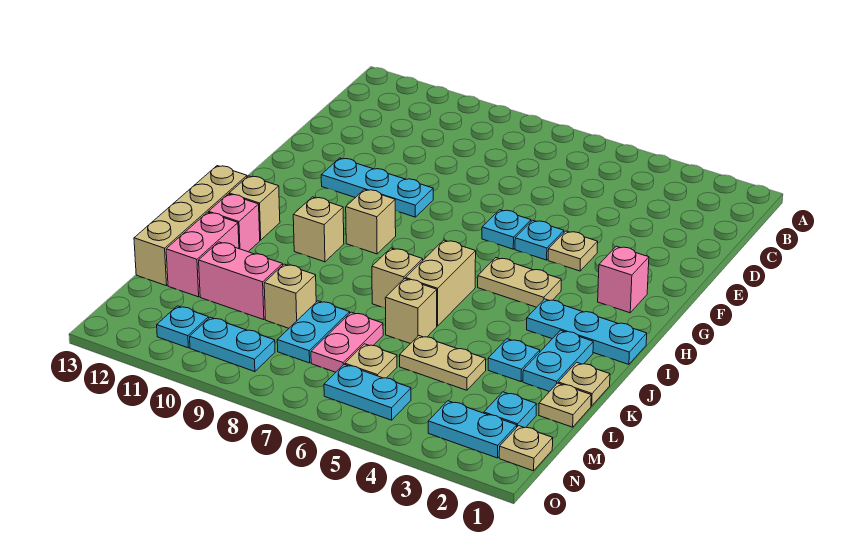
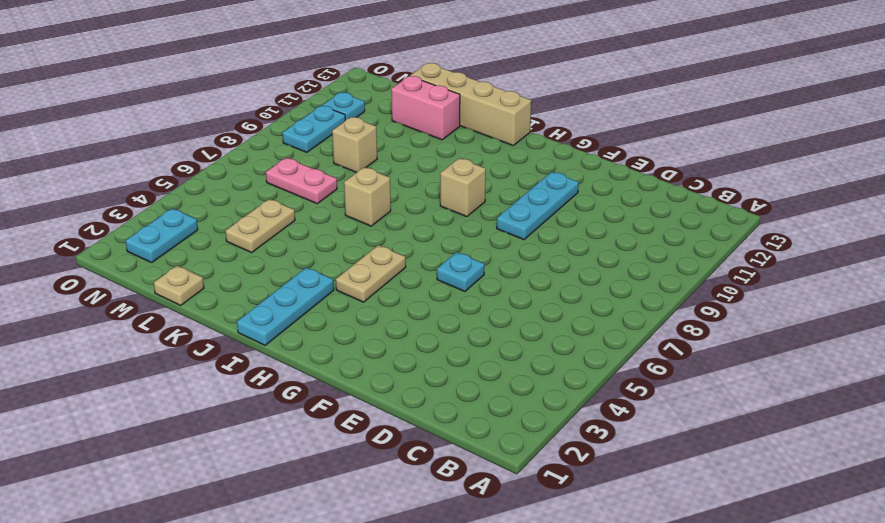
none -> tan plate F4 level 1
none -> cyan plate F5 level 1
none -> pink brick G2 level 1
none -> tan brick I6:J6 level 1

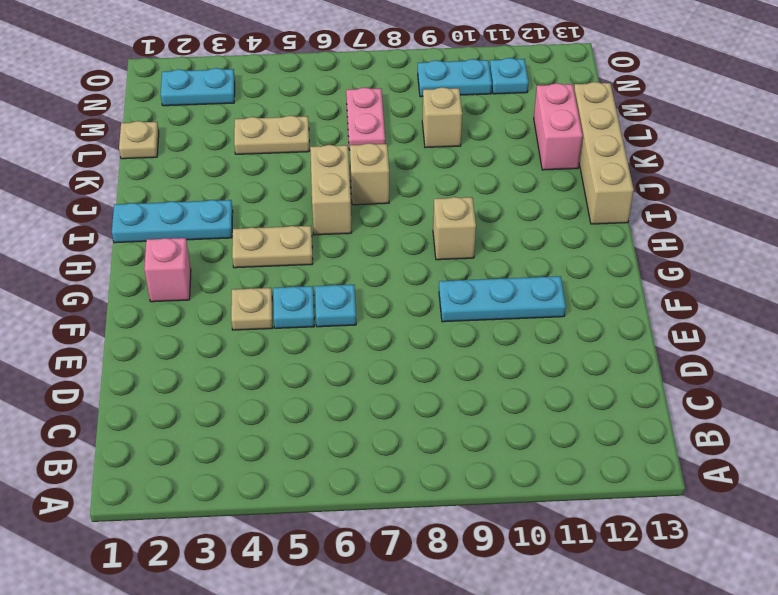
none -> tan brick I10 level 1
none -> tan brick I12 level 1
none -> cyan plate J2:K2 level 1
none -> pink brick J12 level 1

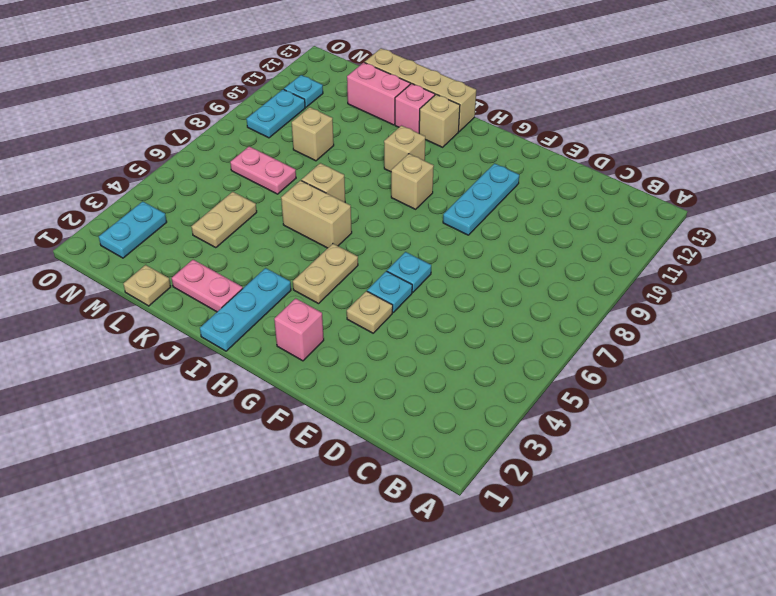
pink plate J2:K2 level 1 -> cyan plate J2:K2 level 1
none -> tan plate K1 level 1
none -> cyan plate K3 level 1
none -> tan brick K6 level 1
none -> cyan plate L8:M8 level 1

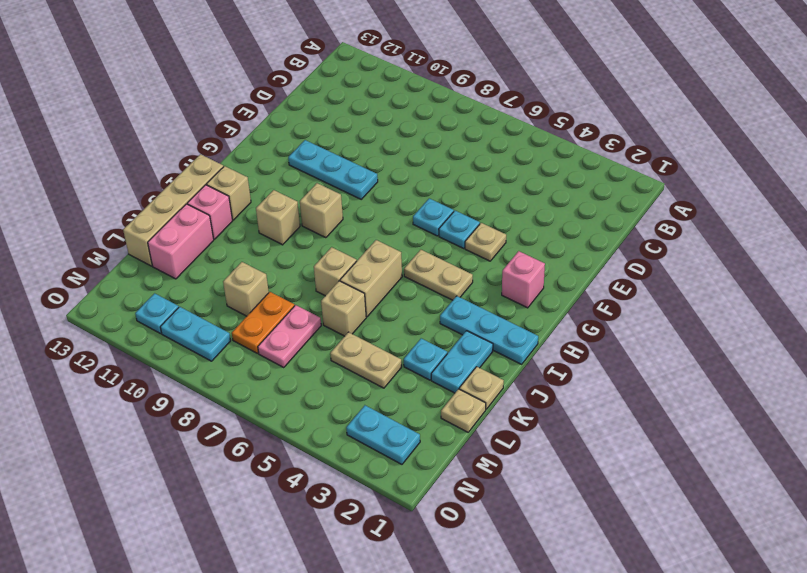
orange plate L8:M8 level 1 -> cyan plate L8:M8 level 1
none -> pink brick L10:L11 level 1
none -> cyan plate M2 level 1
none -> tan plate M6 level 1
none -> tan plate N1 level 1

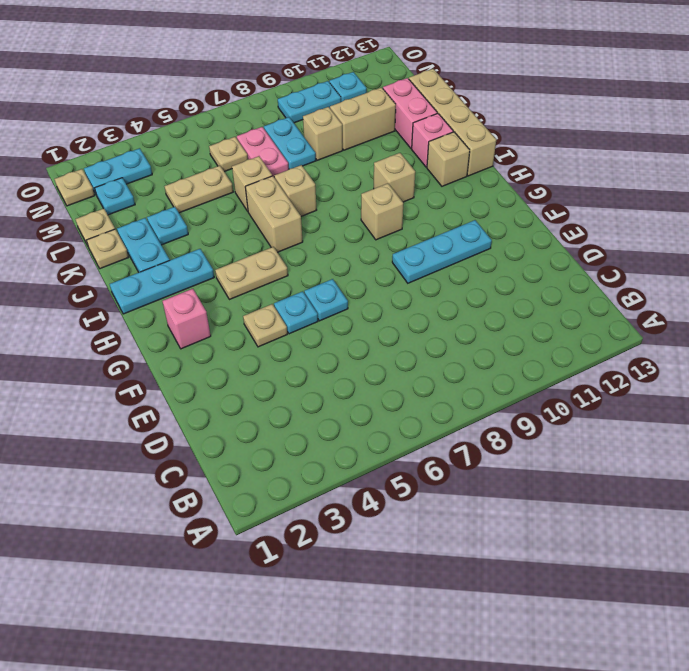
tan brick L10:L11 level 1 -> pink brick L10:L11 level 1
none -> cyan plate N5:N6 level 1

